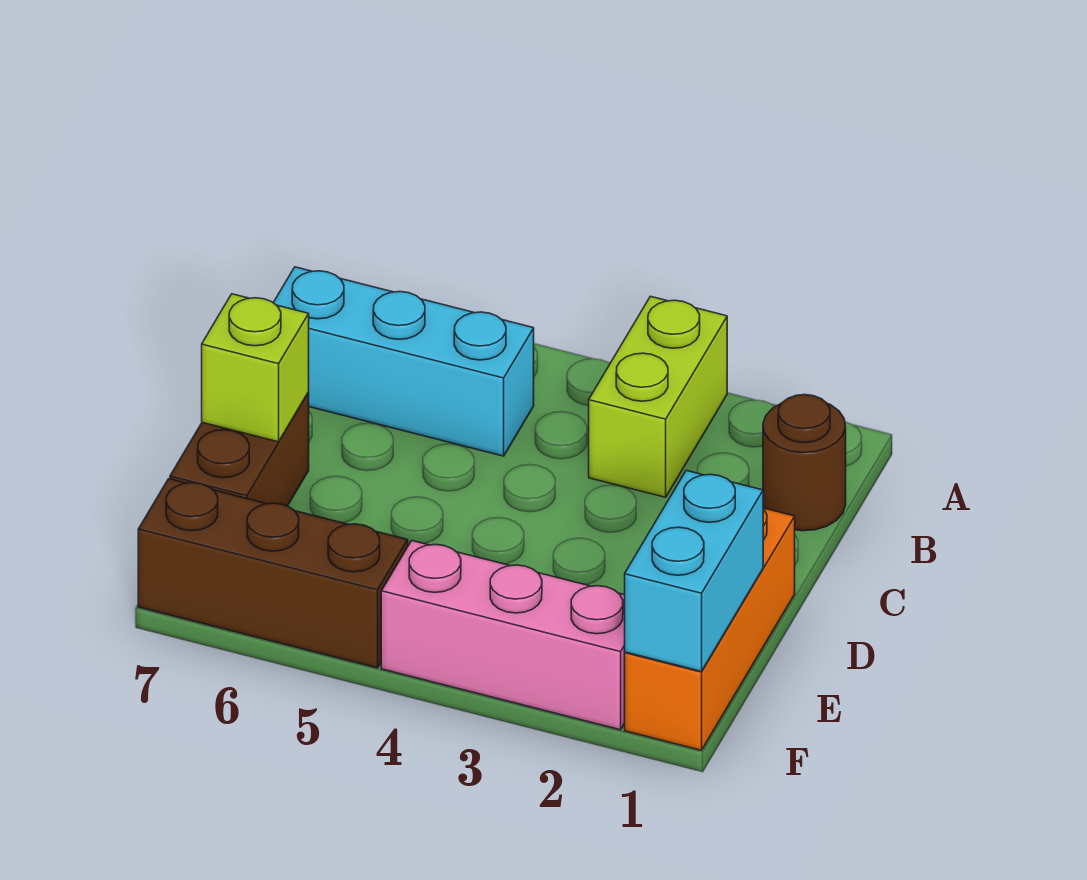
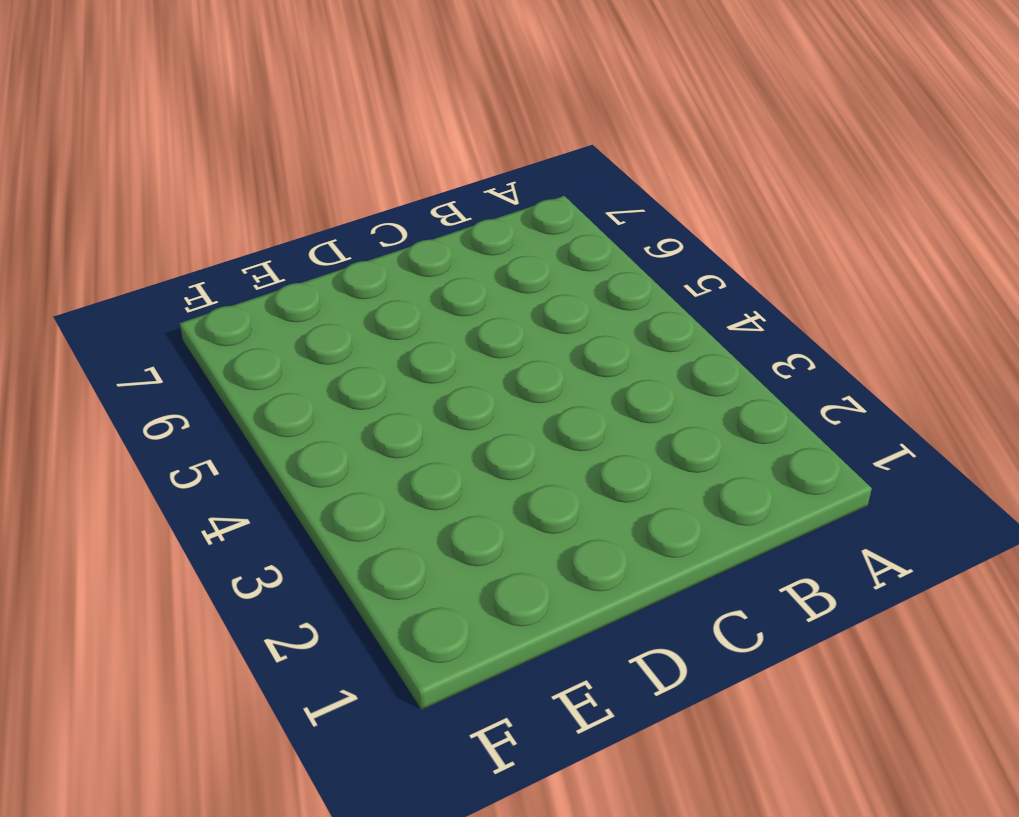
none -> lime brick A3:B3 level 1
none -> brown round brick B1 level 1

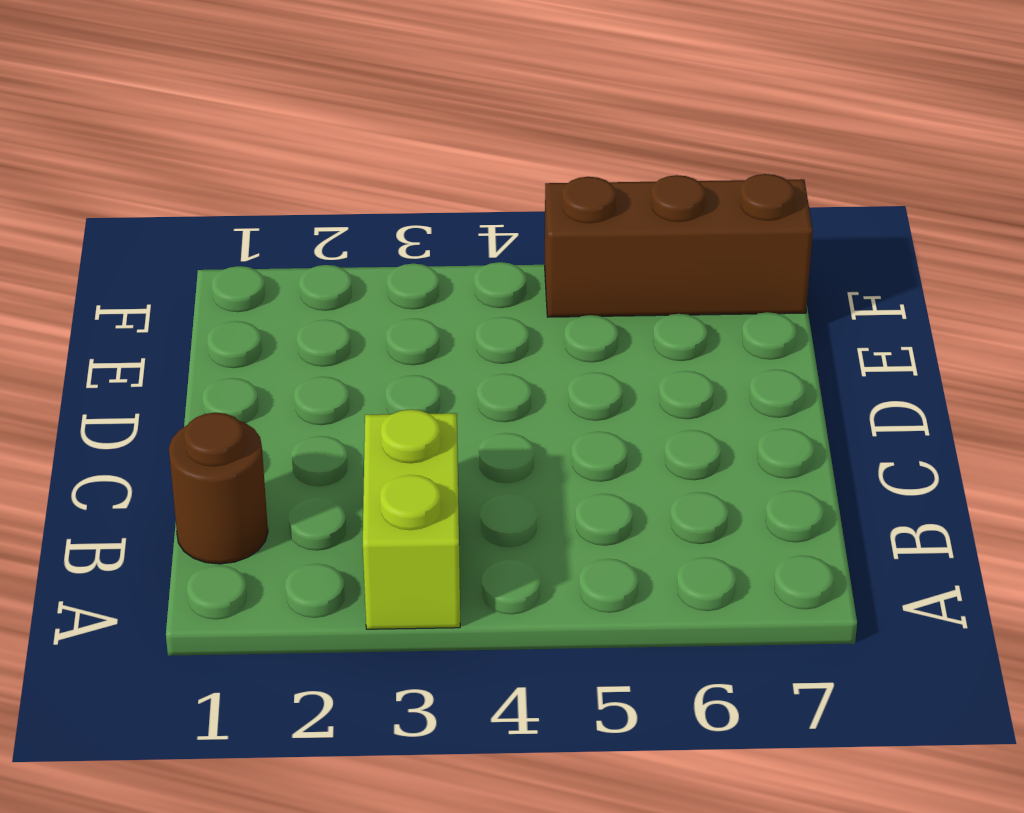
none -> cyan brick B5:B7 level 1
none -> orange brick D1:F1 level 1

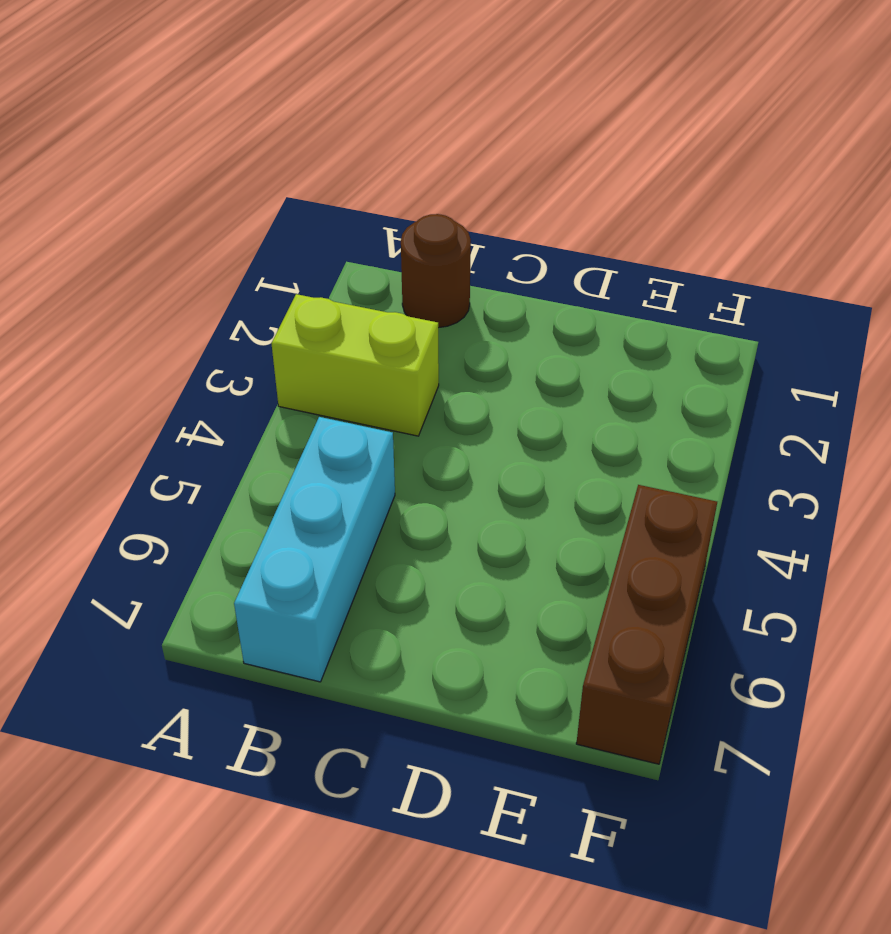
none -> orange brick D1:F1 level 1
none -> brown brick D7:E7 level 1

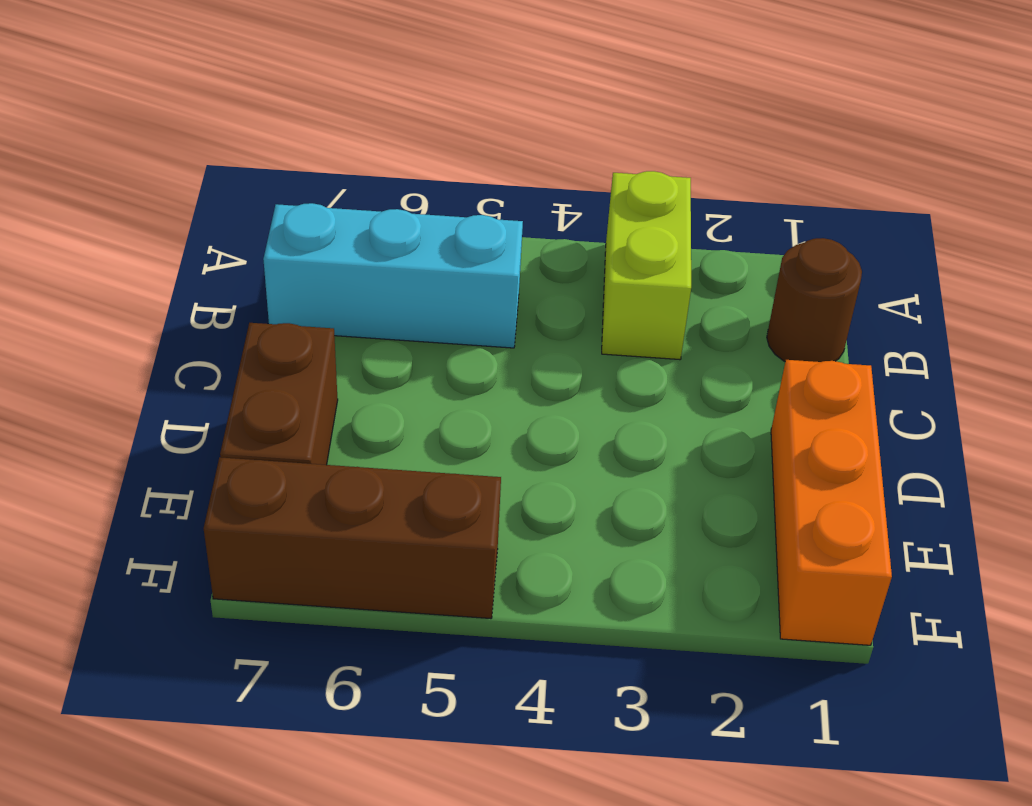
none -> pink brick F2:F4 level 1
none -> lime brick D7 level 2

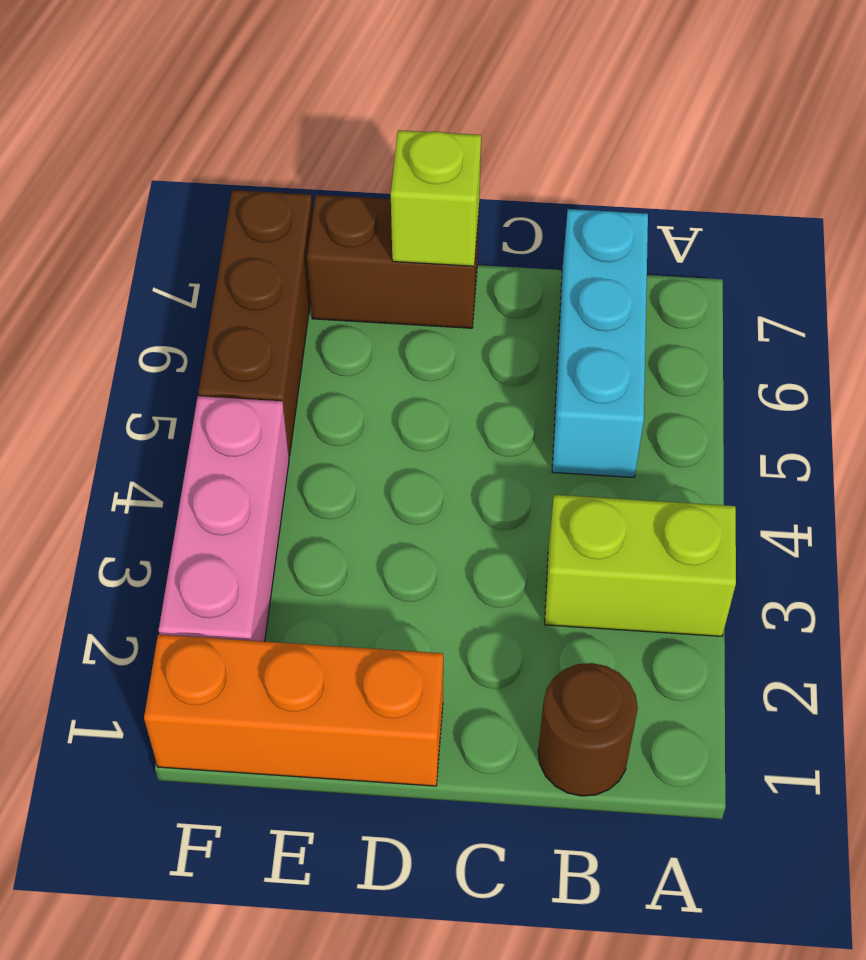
none -> cyan brick E1:F1 level 2

